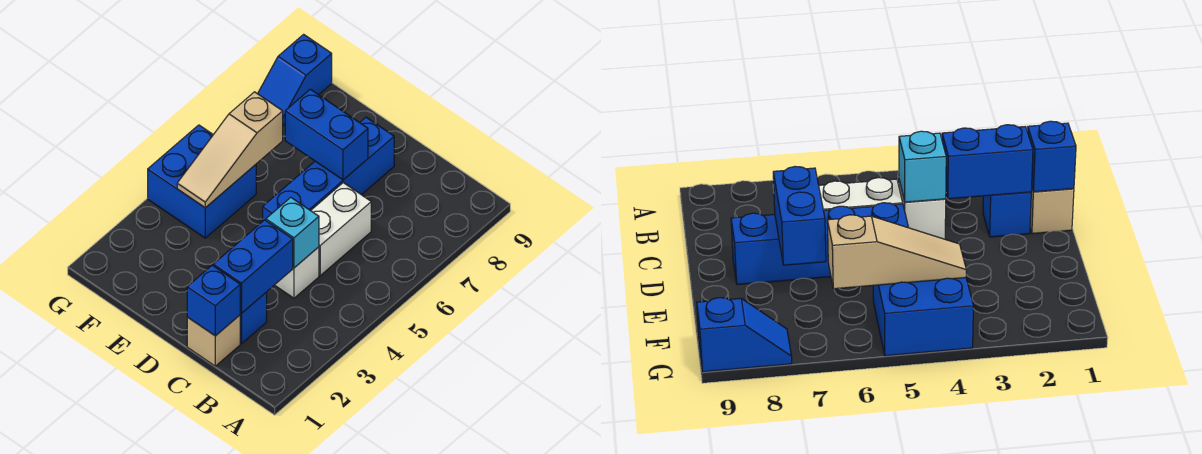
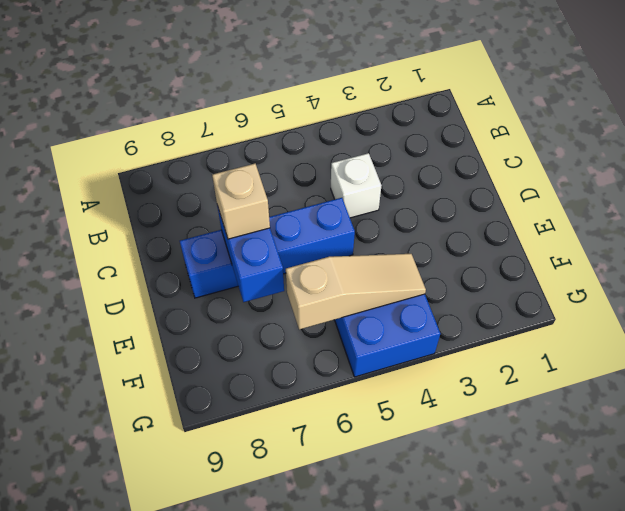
tan brick D7 level 3 -> tan brick C1 level 1
none -> blue brick C2 level 1
none -> white brick C5:C6 level 1
none -> blue slope G8:G9 level 1 top 9

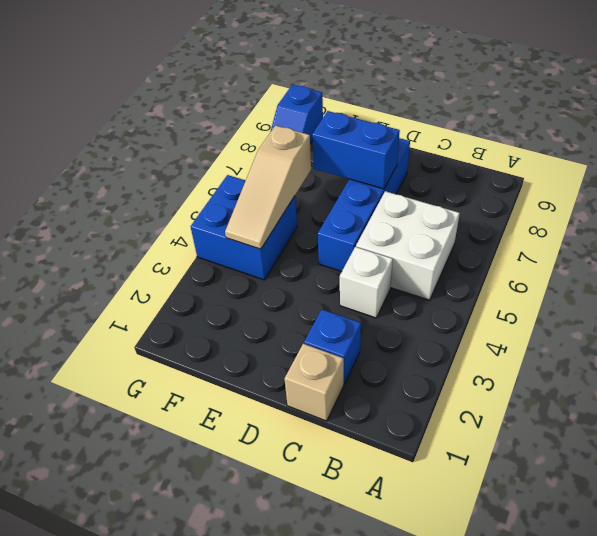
white brick B5:C6 level 1 -> white brick C5:C6 level 1
none -> blue brick C1 level 2
none -> blue brick C2:C3 level 2
none -> cyan brick C4 level 2

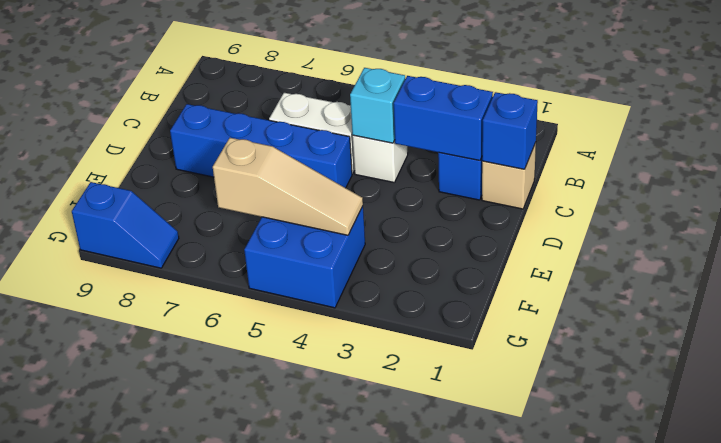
none -> blue brick D7:E7 level 2

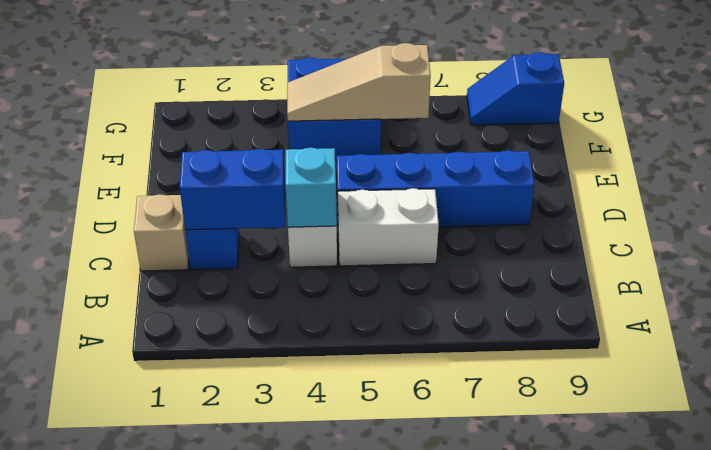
none -> blue brick C1 level 2
none -> blue brick D7:E7 level 2

